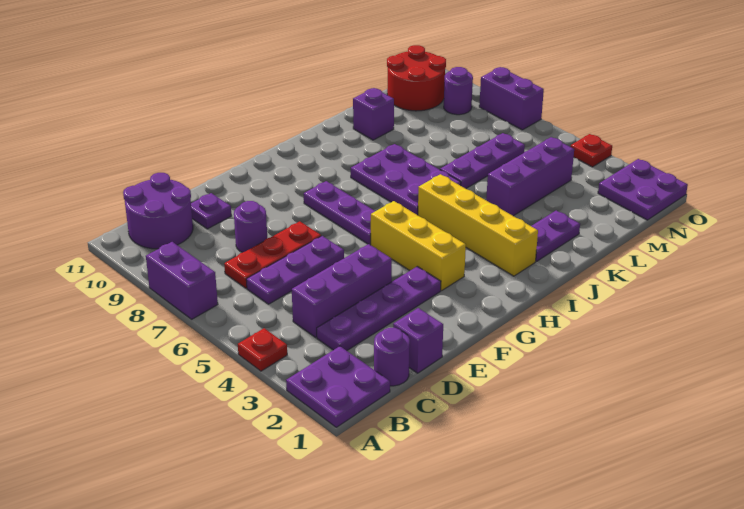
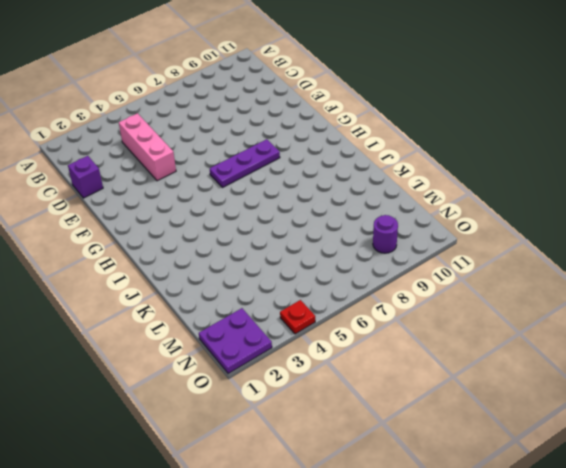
pink brick C4:E4 level 1 -> purple brick C4:E4 level 1
none -> purple plate A1:B2 level 1
none -> red plate A4 level 1
none -> purple brick A7:A8 level 1

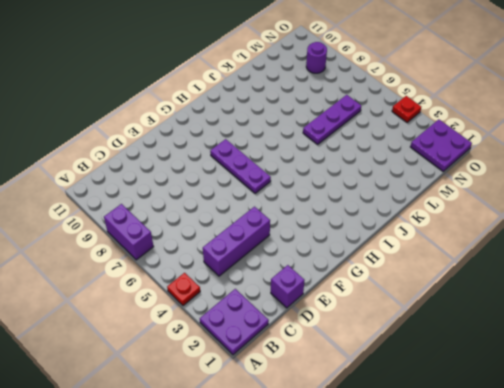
none -> purple round brick B10:C11 level 1
none -> purple round brick C1 level 1
none -> purple plate C3:F3 level 1

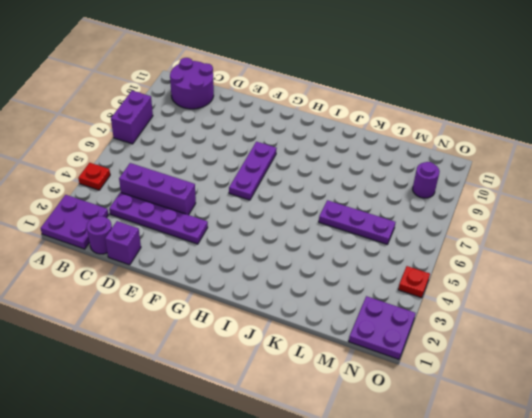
none -> purple plate C6:E6 level 1
none -> red plate C7:E7 level 1
none -> purple round brick D8 level 1

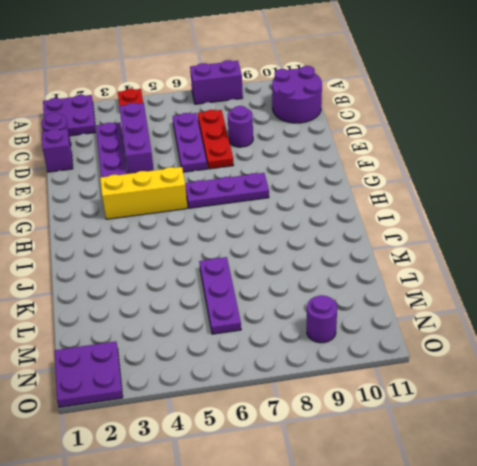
none -> purple plate D10 level 1
none -> yellow brick I2:I5 level 1
none -> purple plate I6:J8 level 1

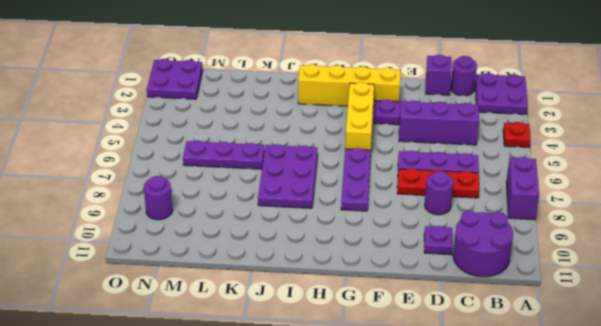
yellow brick F2:I2 level 1 -> yellow brick I2:I5 level 1
none -> purple plate J2:K2 level 1
none -> purple brick K4:M4 level 1
none -> purple brick K10 level 1

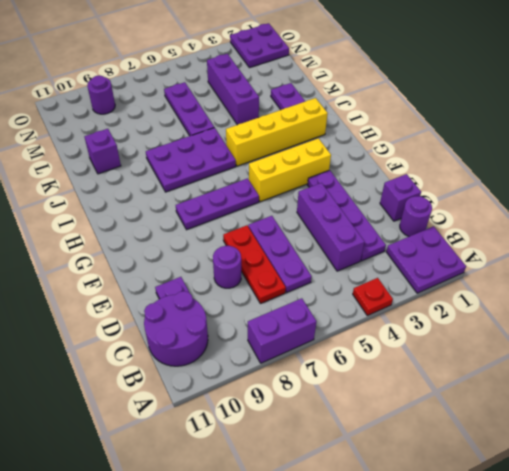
none -> red round brick M10:N11 level 1
none -> red plate O4 level 1
none -> purple brick O7:O8 level 1

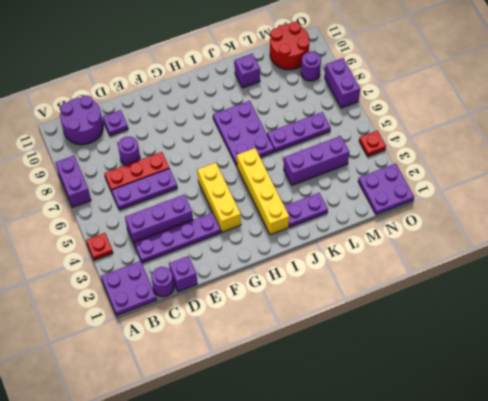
none -> purple plate G6:G8 level 1

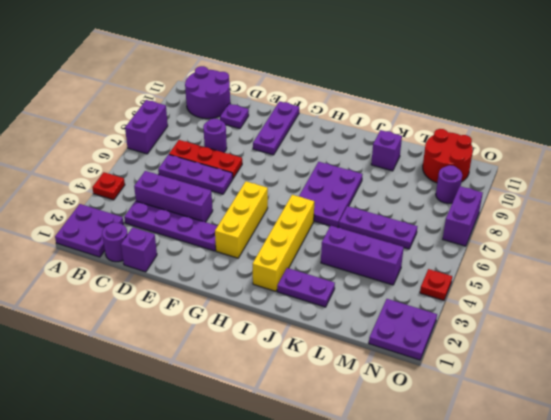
purple plate F9:F11 level 1 -> purple plate G6:G8 level 1

